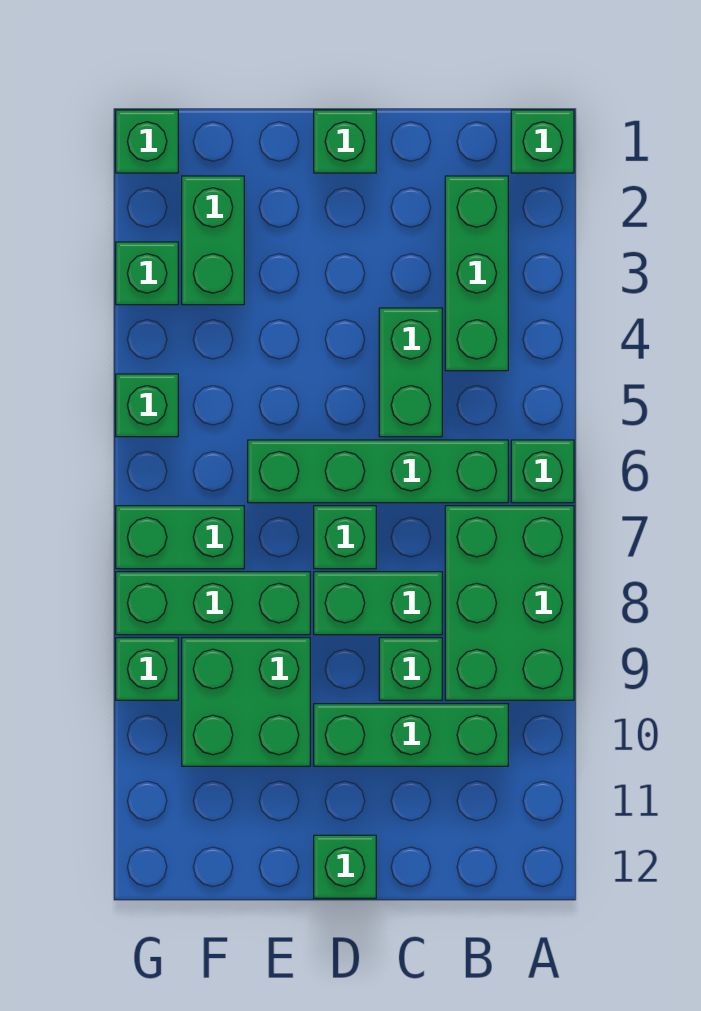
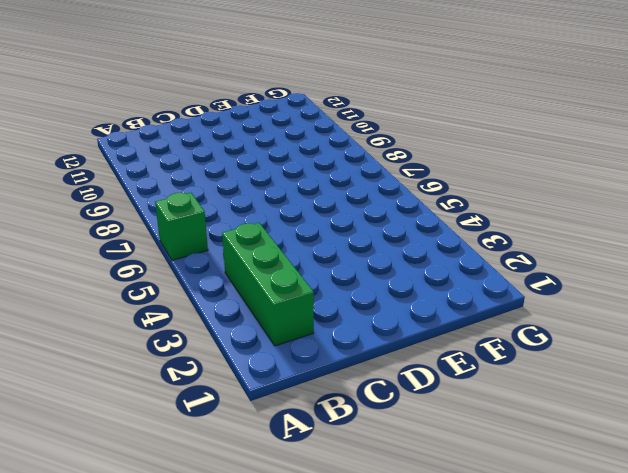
none -> green brick A1 level 1
none -> green brick A7:B9 level 1
none -> green brick B6:E6 level 1

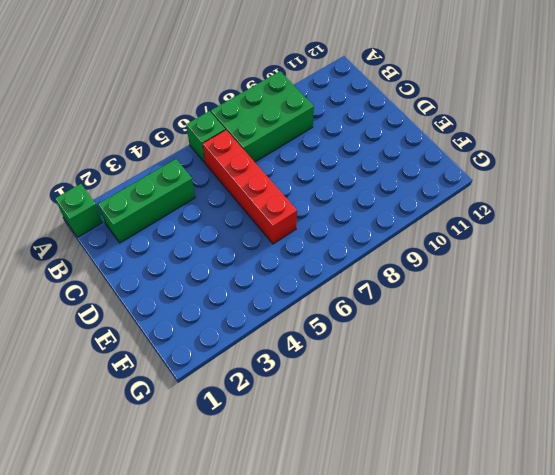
red brick B6:E6 level 1 -> green brick B6:E6 level 1
none -> green brick B10:D10 level 1
none -> green brick C4:C5 level 1
none -> green brick C8:D8 level 1

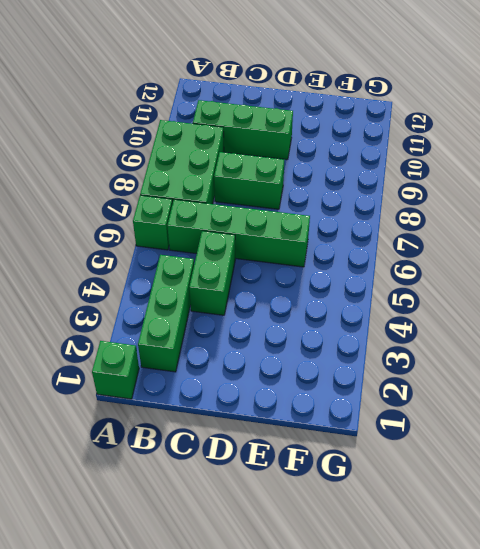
none -> green brick C9 level 1
none -> green brick D1 level 1
none -> green brick D7 level 1

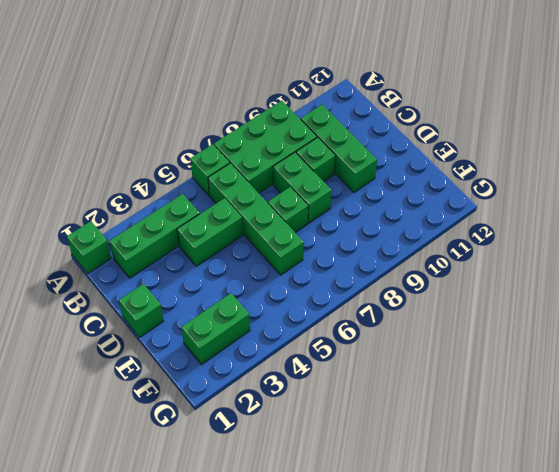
none -> green brick D12 level 1
none -> green brick E8:G8 level 1
none -> green brick E9:F10 level 1

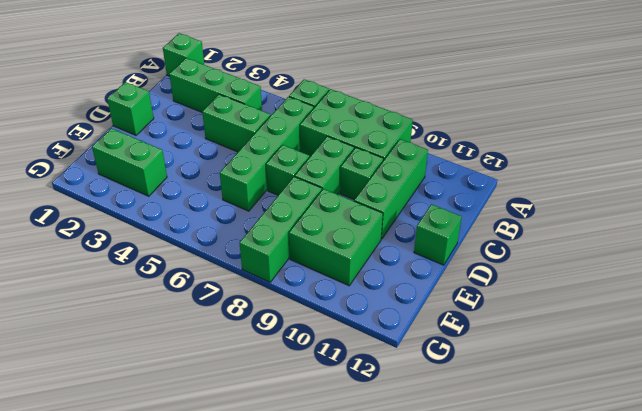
none -> green brick F7:G7 level 1
none -> green brick G1 level 1
none -> green brick G3 level 1

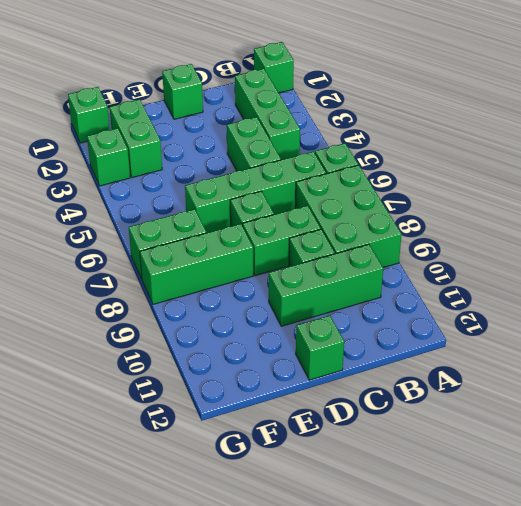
none -> green brick E9:F10 level 1
none -> green brick G5 level 1
none -> green brick G9 level 1

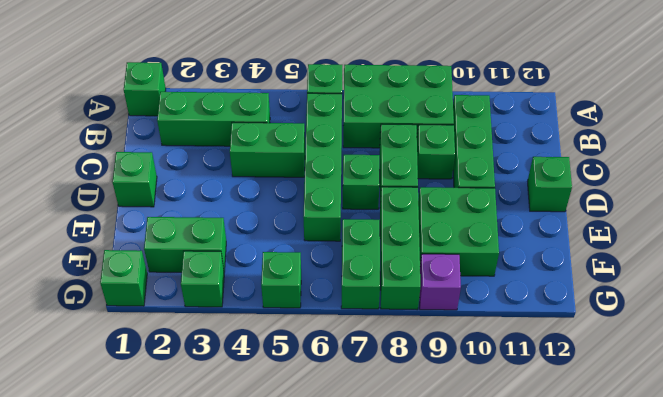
purple brick G9 level 1 -> green brick G9 level 1

